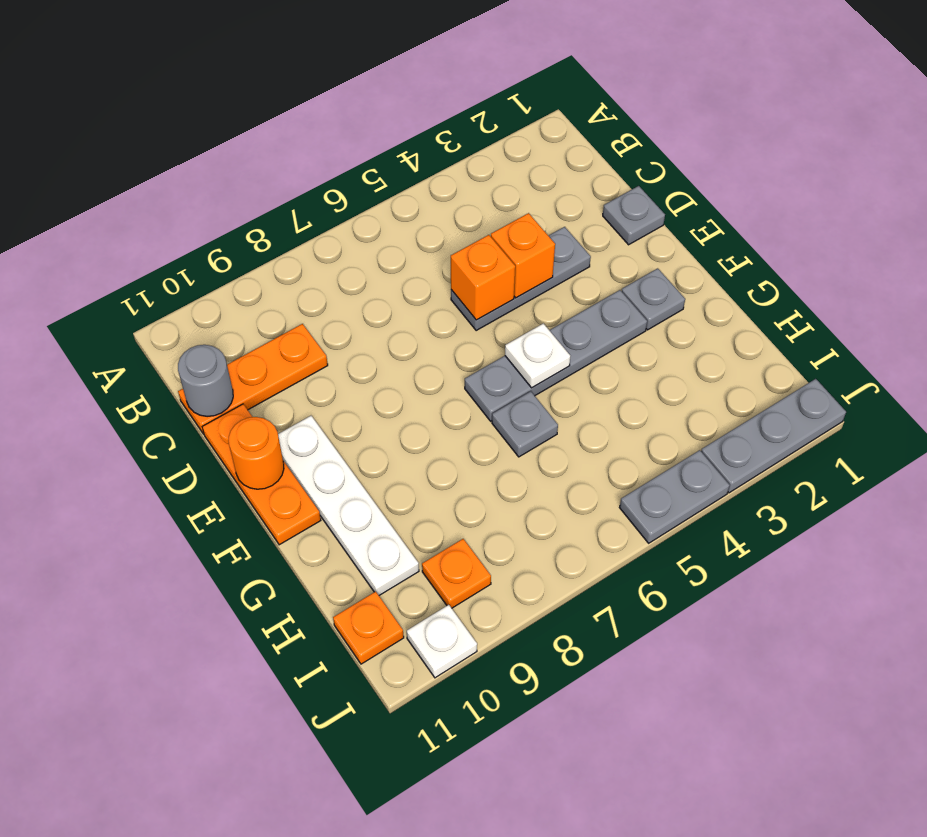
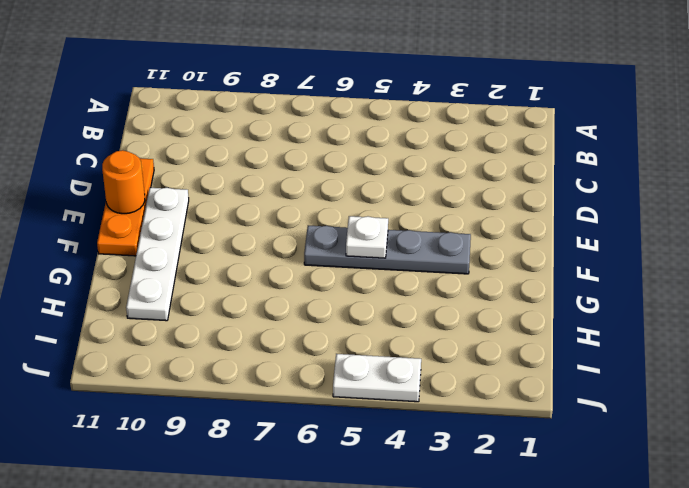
white plate J4:J5 level 1 -> grey plate J4:J5 level 1
none -> orange plate C9:C11 level 1
none -> grey plate D1 level 1
none -> grey plate D3:D5 level 1

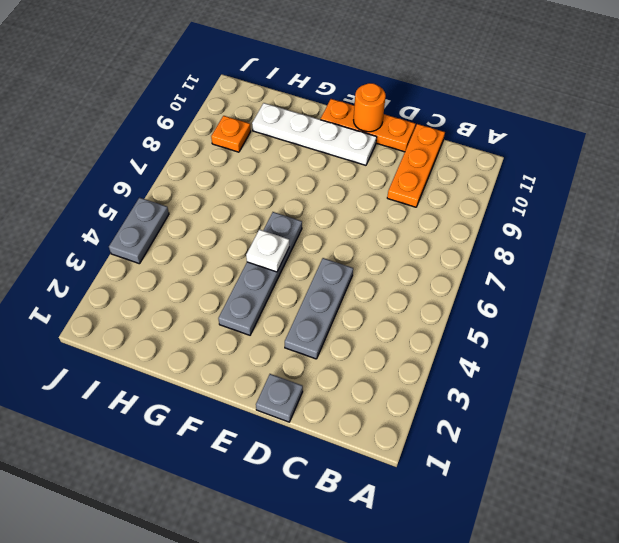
none -> grey plate F2 level 1
none -> grey plate G6 level 1
none -> orange plate I11 level 1

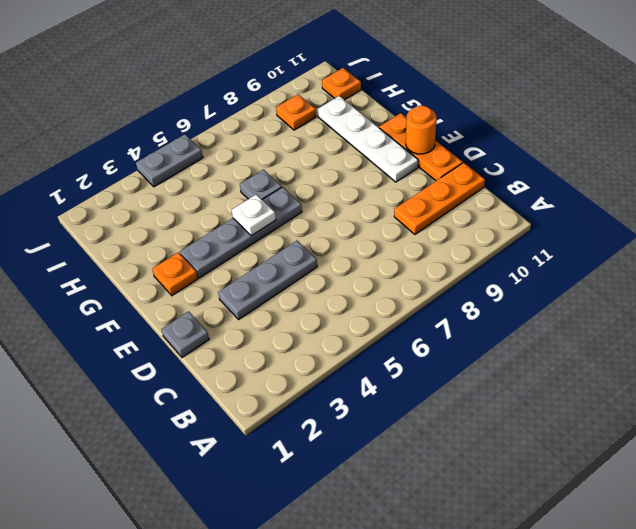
orange plate F2 level 1 -> grey plate F2 level 1
none -> grey plate J1:J3 level 1
none -> white plate J10 level 1
none -> grey round brick C11 level 2

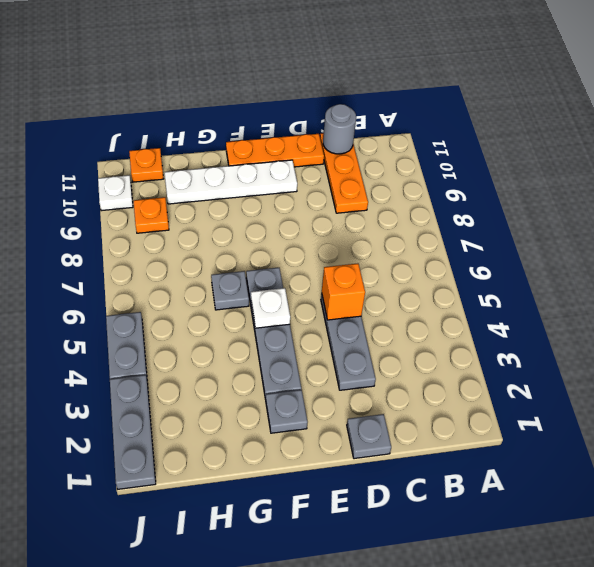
none -> orange brick D4 level 2
none -> orange round brick E11 level 2

